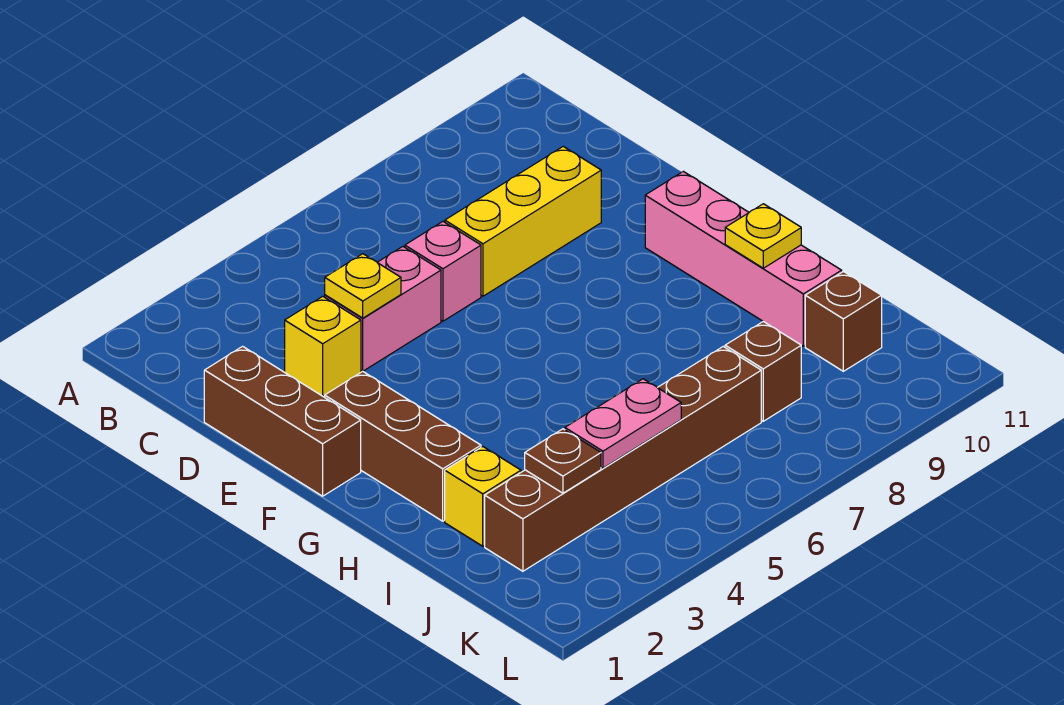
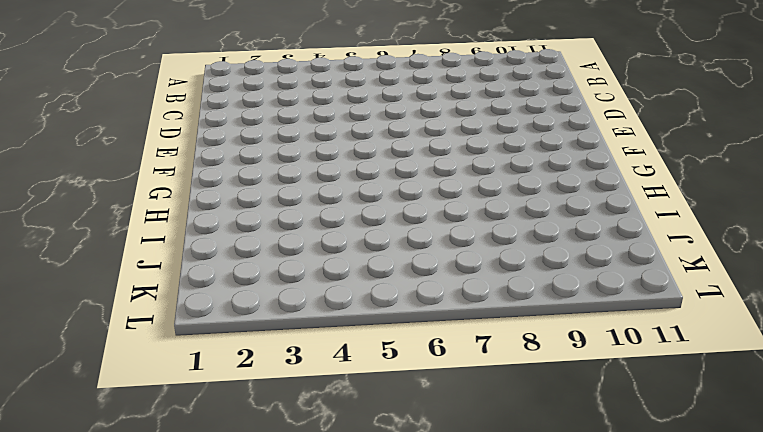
none -> brown brick D1:F1 level 1
none -> yellow brick D3 level 1
none -> pink brick D4:D5 level 1

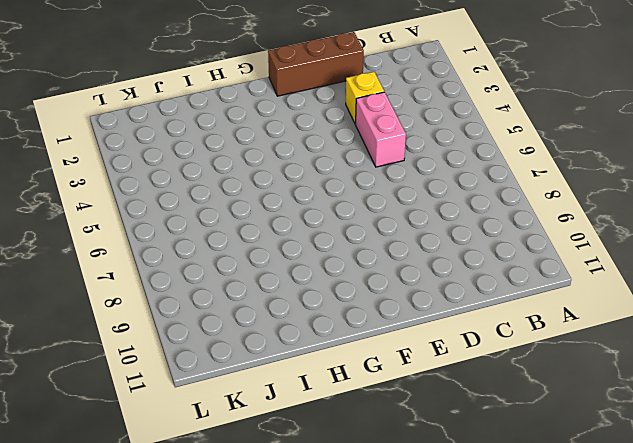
none -> pink brick D6 level 1
none -> yellow brick D7:D9 level 1
none -> brown brick F2:H2 level 1

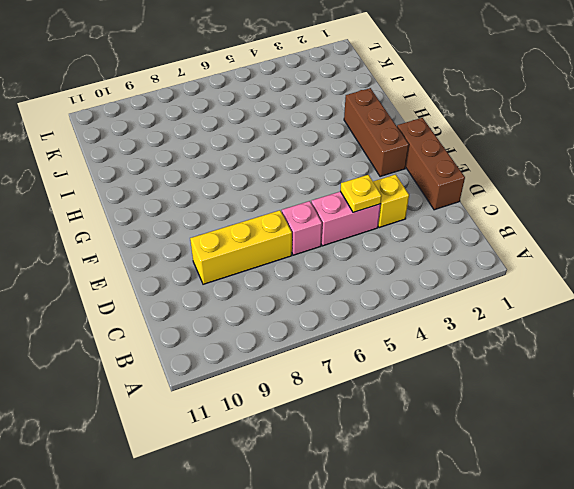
none -> pink brick F10:I10 level 1
none -> yellow brick I2 level 1
none -> brown brick J2:J7 level 1

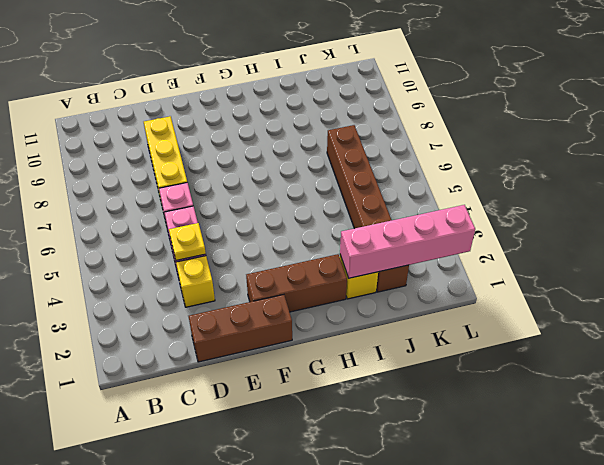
pink brick I2:L2 level 2 -> pink brick F10:I10 level 1
none -> brown brick J8 level 1
none -> brown brick J10 level 1
none -> yellow plate H10 level 2

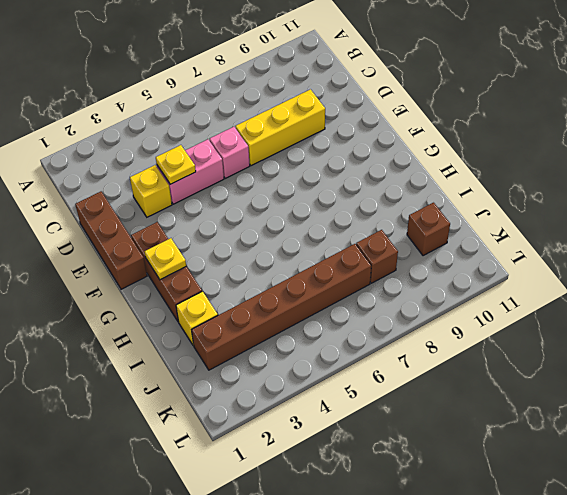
yellow plate G2 level 2 -> yellow plate H10 level 2
none -> pink brick F10:I10 level 1
none -> brown plate J3 level 2
none -> pink plate J4:J5 level 2

